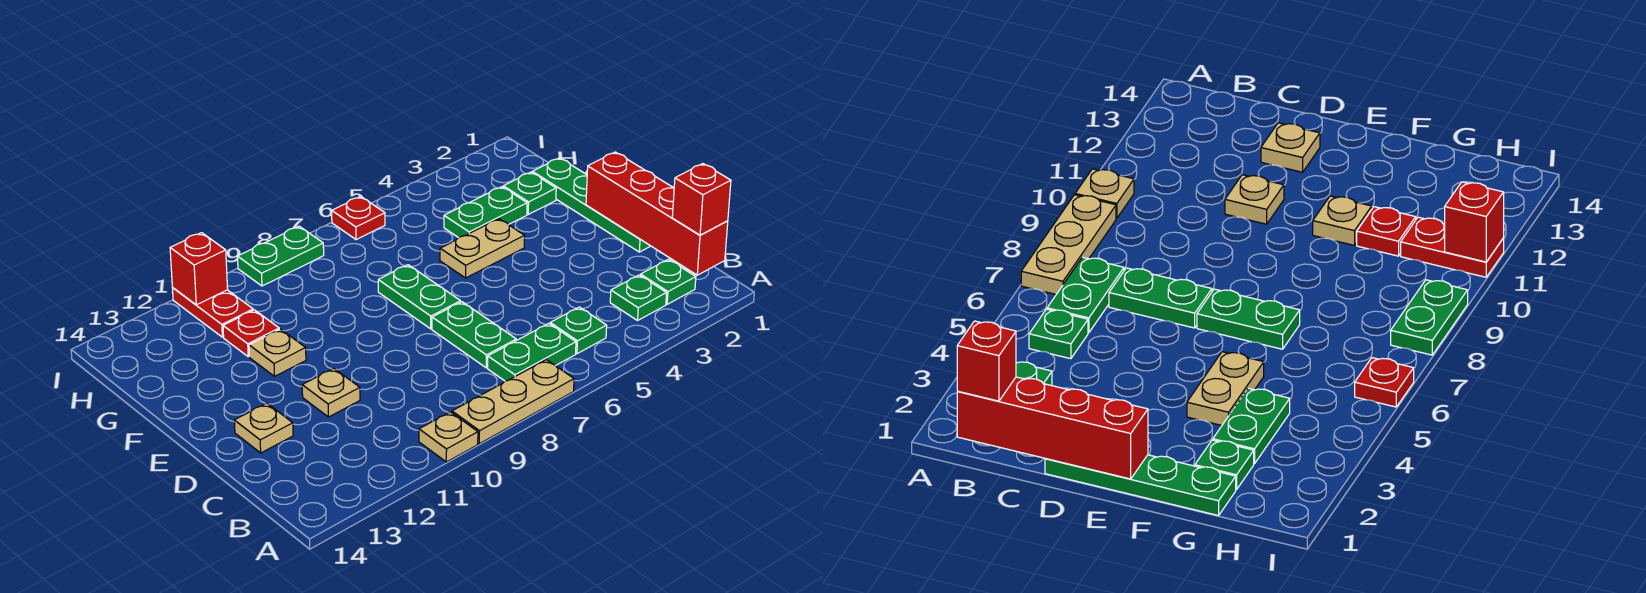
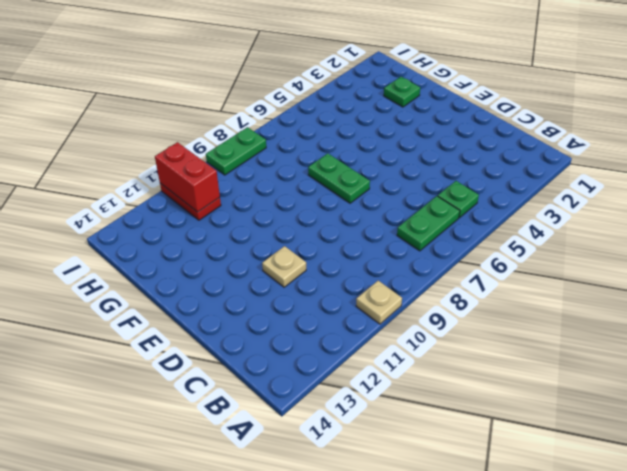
red brick H11:I11 level 2 -> red brick I11 level 2
none -> tan plate A7:A9 level 1
none -> green plate B2 level 1
none -> green plate B3 level 1

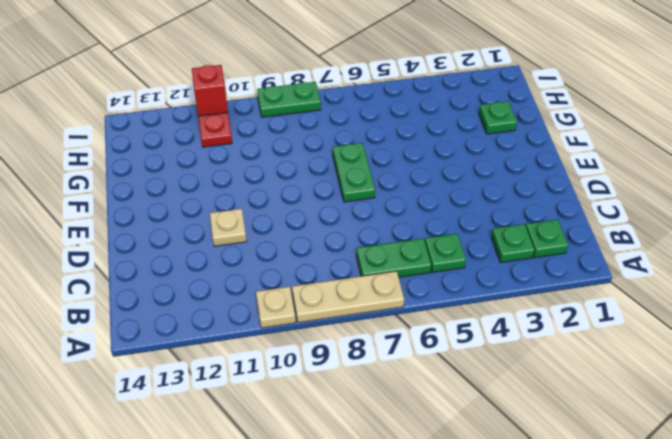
none -> green plate C7:D7 level 1
none -> green plate D1:G1 level 1
none -> tan plate D13 level 1

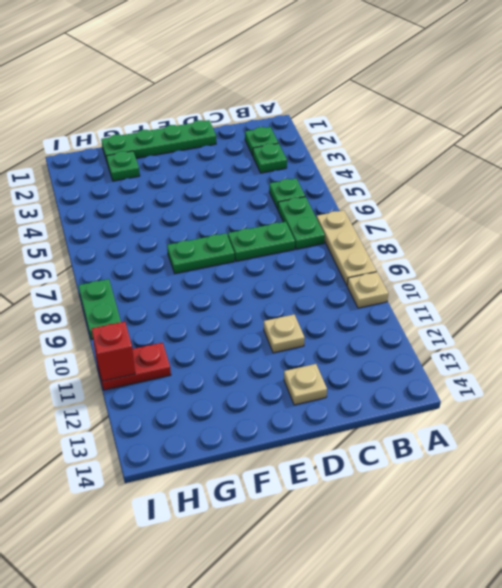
none -> tan plate F4:F5 level 1
none -> tan plate F11 level 1
none -> green plate G3:G4 level 1

